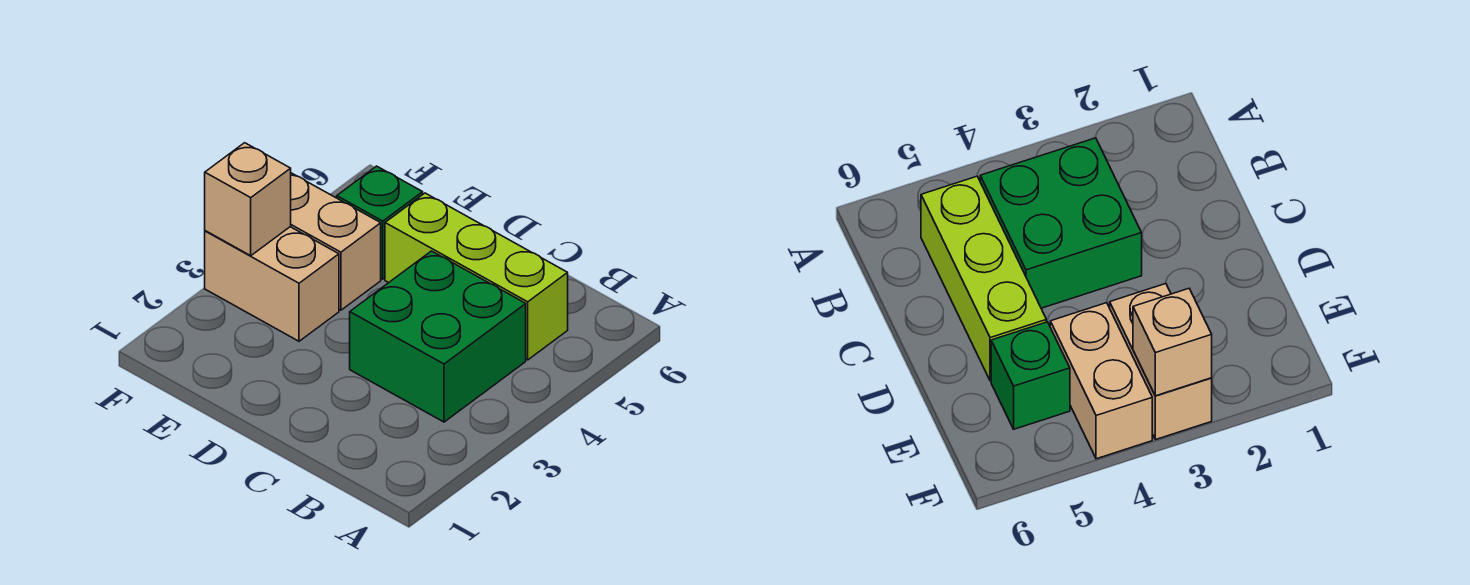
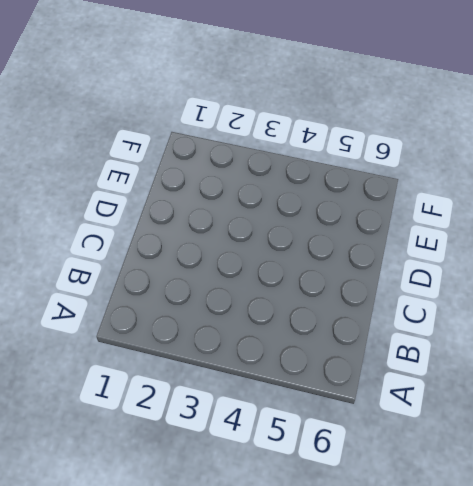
none -> green brick B3:C4 level 1
none -> lime brick B5:D5 level 1

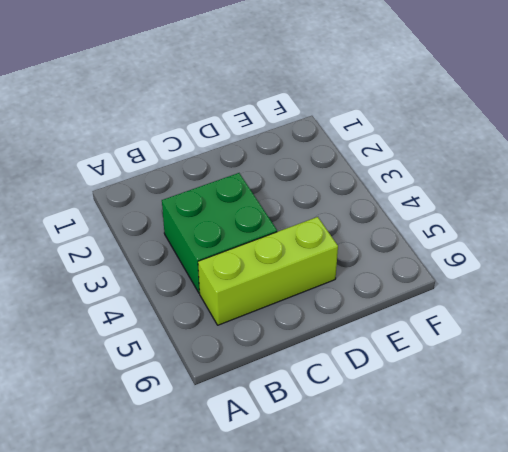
none -> tan brick E3:F3 level 1
none -> tan brick E4:F4 level 1

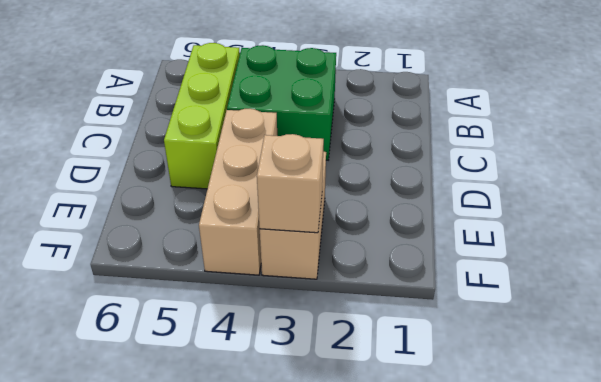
tan brick D4:F4 level 1 -> tan brick E4:F4 level 1
none -> green brick E5 level 1

